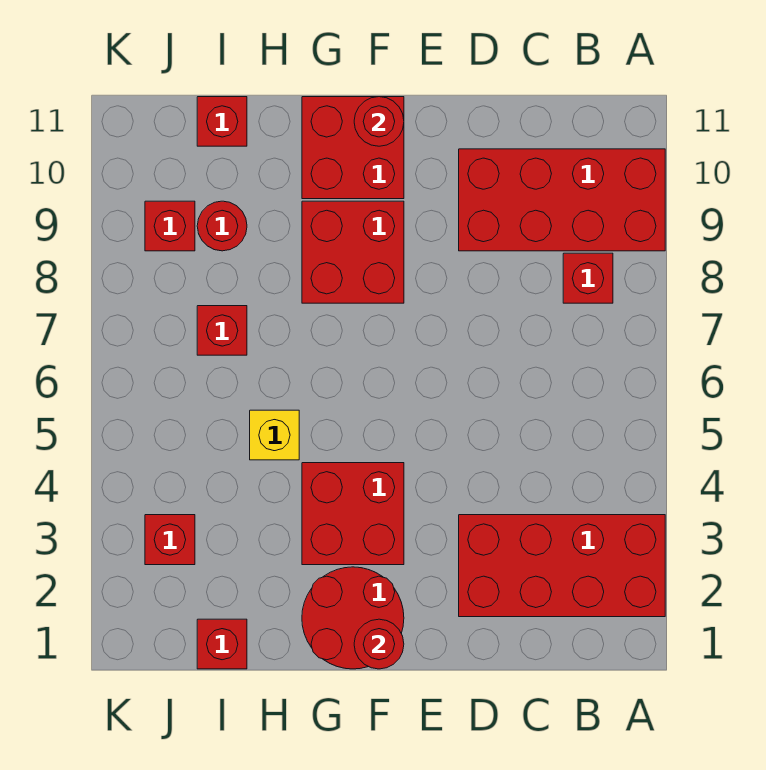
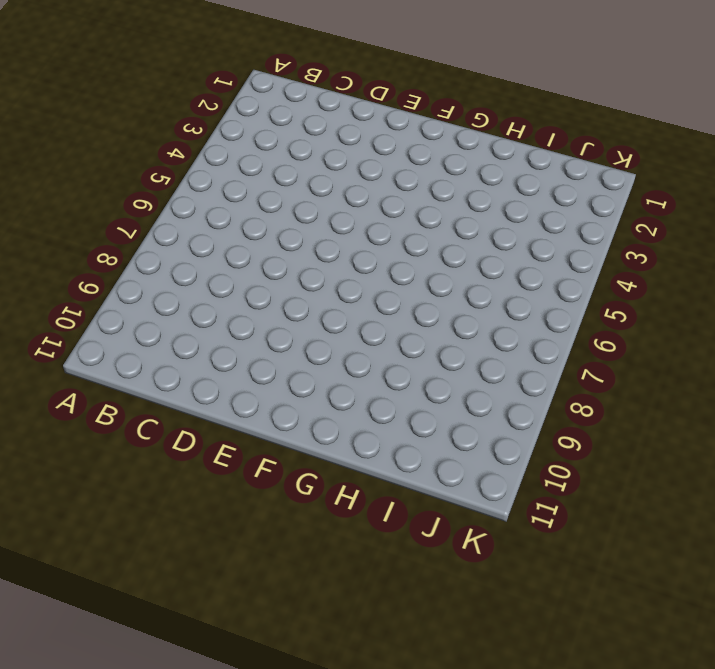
none -> red brick A2:D3 level 1
none -> red brick A9:D10 level 1
none -> red brick B8 level 1

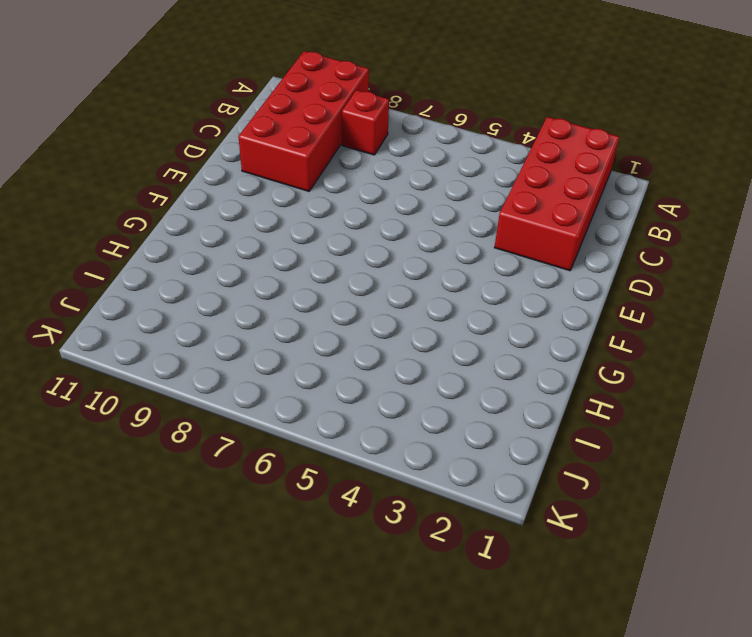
none -> red round brick F1:G2 level 1
none -> red brick F3:G4 level 1
none -> red brick F8:G9 level 1

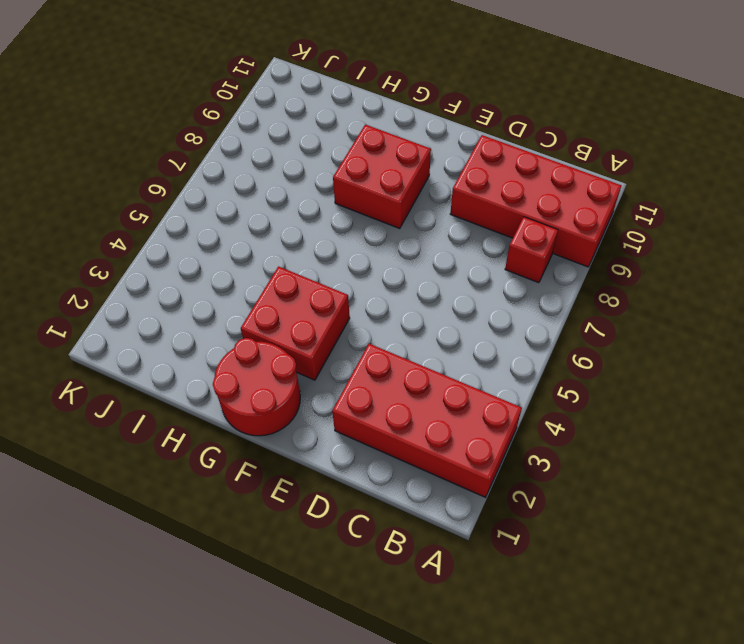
none -> red brick F10:G11 level 1
none -> yellow brick H5 level 1
none -> red brick I1 level 1

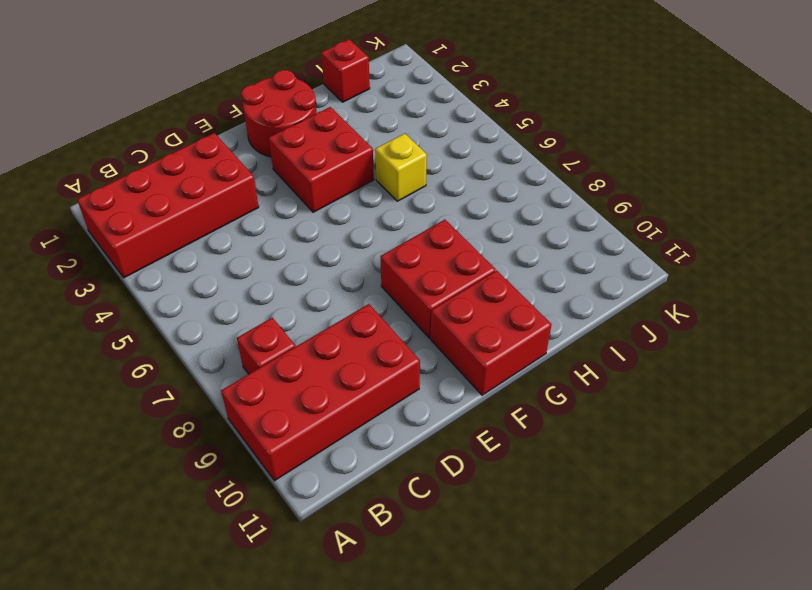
none -> red brick I7 level 1
none -> red round brick I9 level 1
none -> red brick I11 level 1

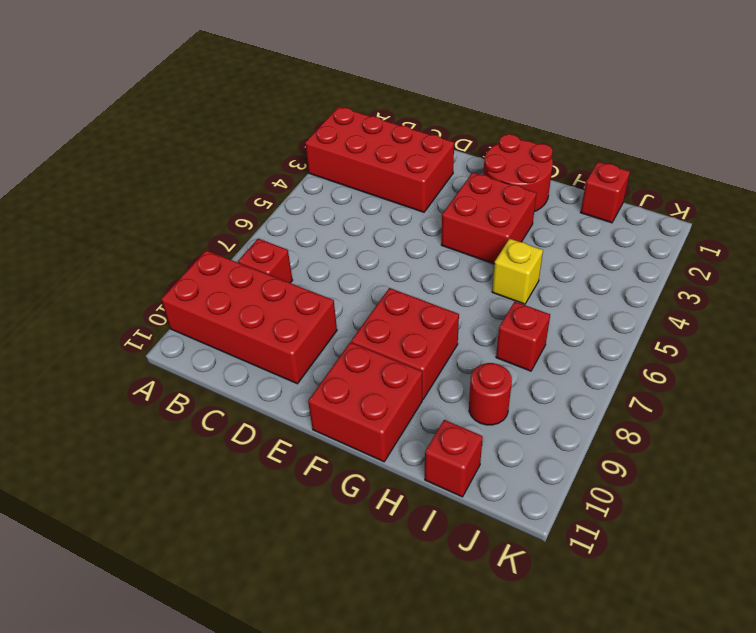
none -> red brick J3 level 1
none -> red brick J9 level 1
none -> red round brick F1 level 2

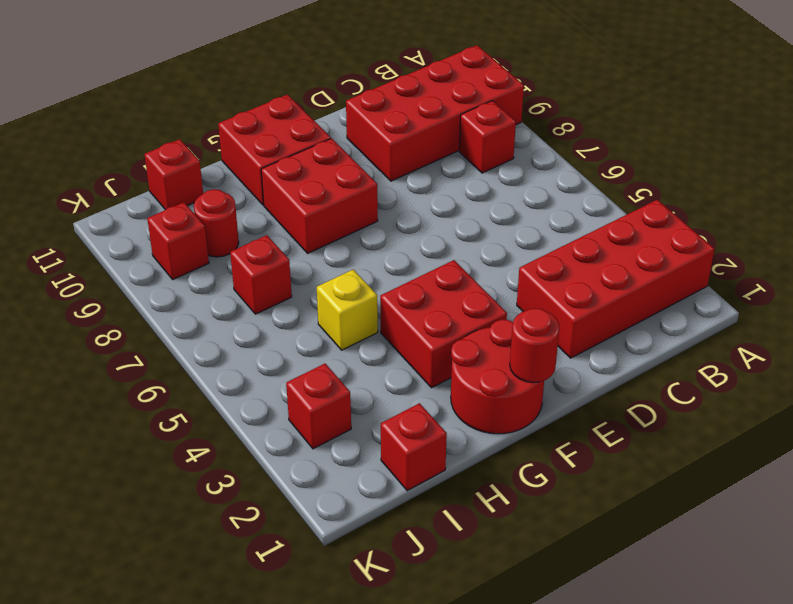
none -> red round brick F11 level 2

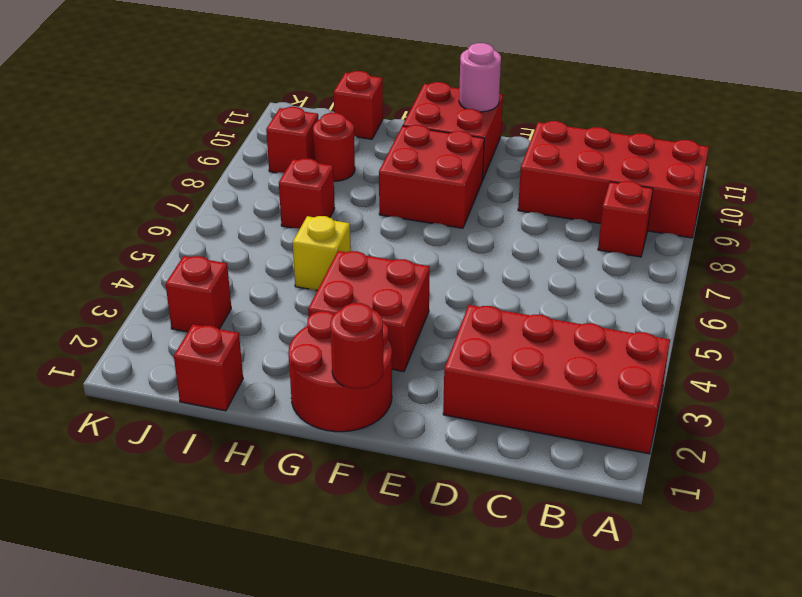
pink round brick F11 level 2 -> red round brick F11 level 2

